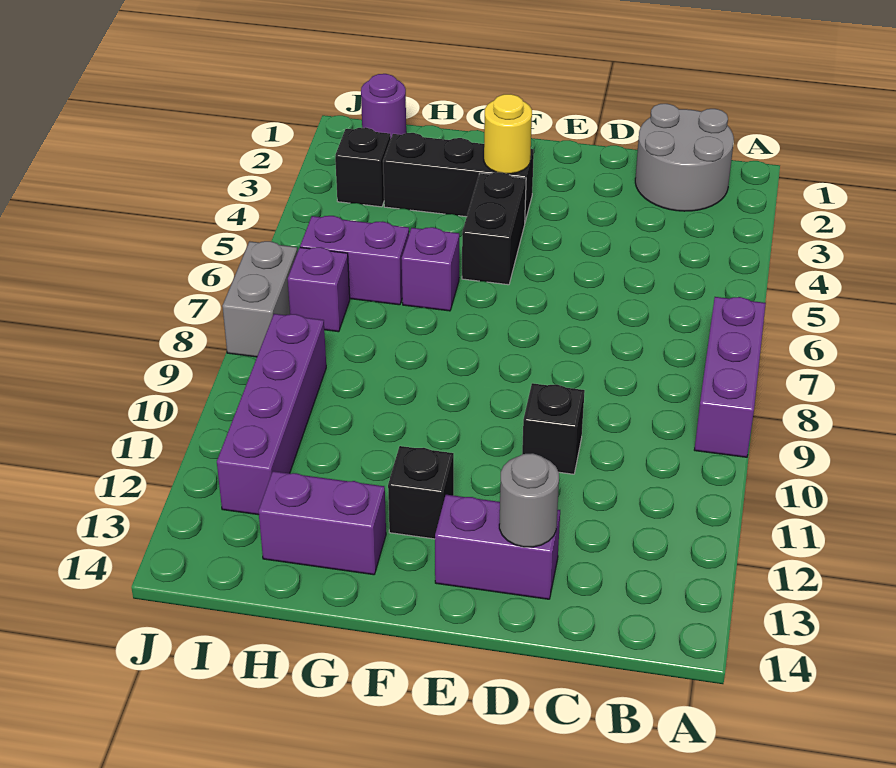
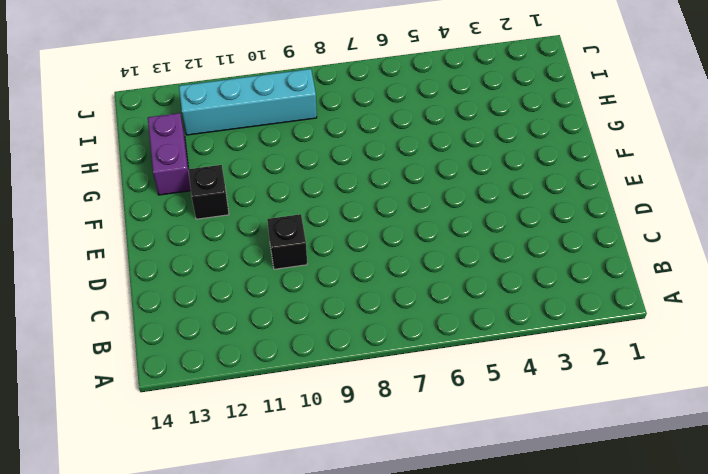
cyan brick I9:I12 level 1 -> purple brick I9:I12 level 1
none -> purple brick A7:A9 level 1
none -> grey round brick B1:C2 level 1
none -> purple brick D13:E13 level 1

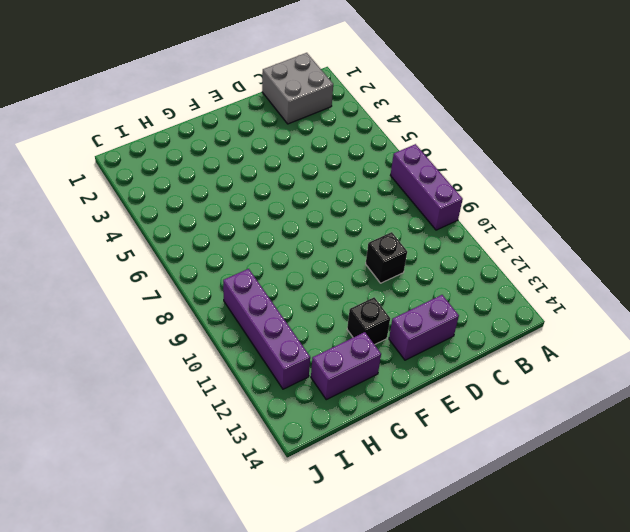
grey brick B1:C2 level 1 -> grey round brick B1:C2 level 1
none -> black brick F3:H3 level 1
none -> black brick F4:F5 level 1
none -> purple brick G6 level 1

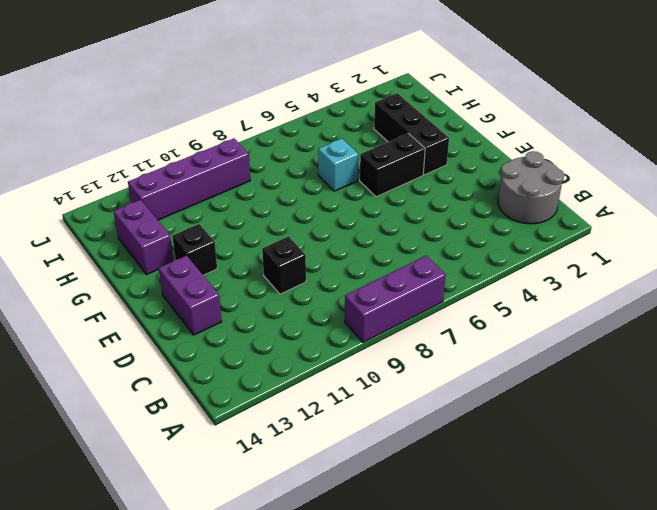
cyan brick G6 level 1 -> purple brick G6 level 1
none -> purple brick H6:I6 level 1
none -> purple round brick I1 level 1
none -> black brick I3 level 1

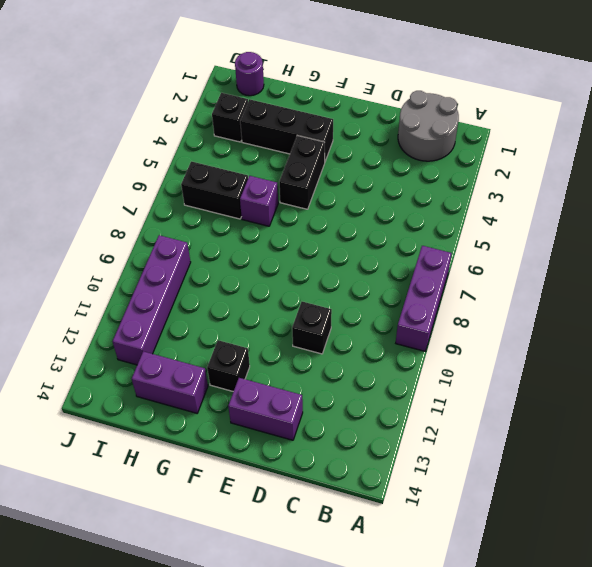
black brick H6:I6 level 1 -> purple brick H6:I6 level 1
none -> purple brick I7 level 1
none -> grey brick J7:J8 level 1
none -> grey round brick D13 level 2

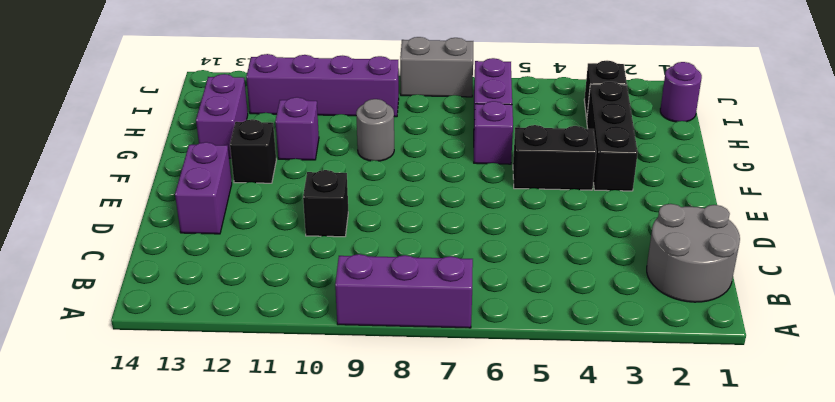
grey round brick G9 level 1 -> grey round brick D13 level 2
purple brick G11 level 1 -> purple brick I7 level 1
none -> yellow round brick F3 level 2

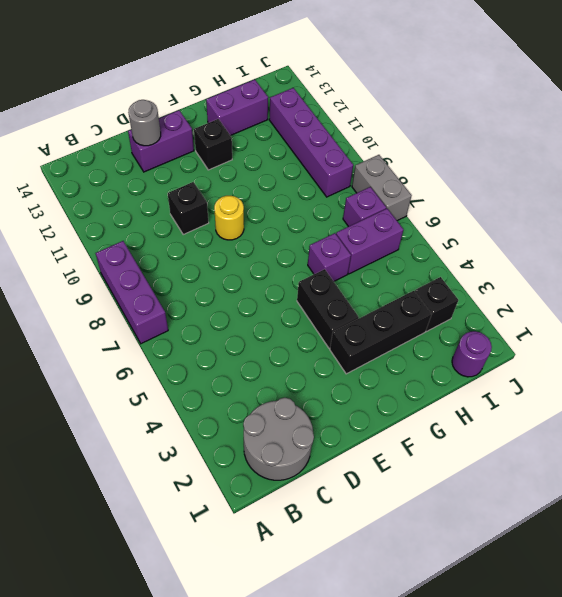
yellow round brick E9 level 1 -> yellow round brick F3 level 2

